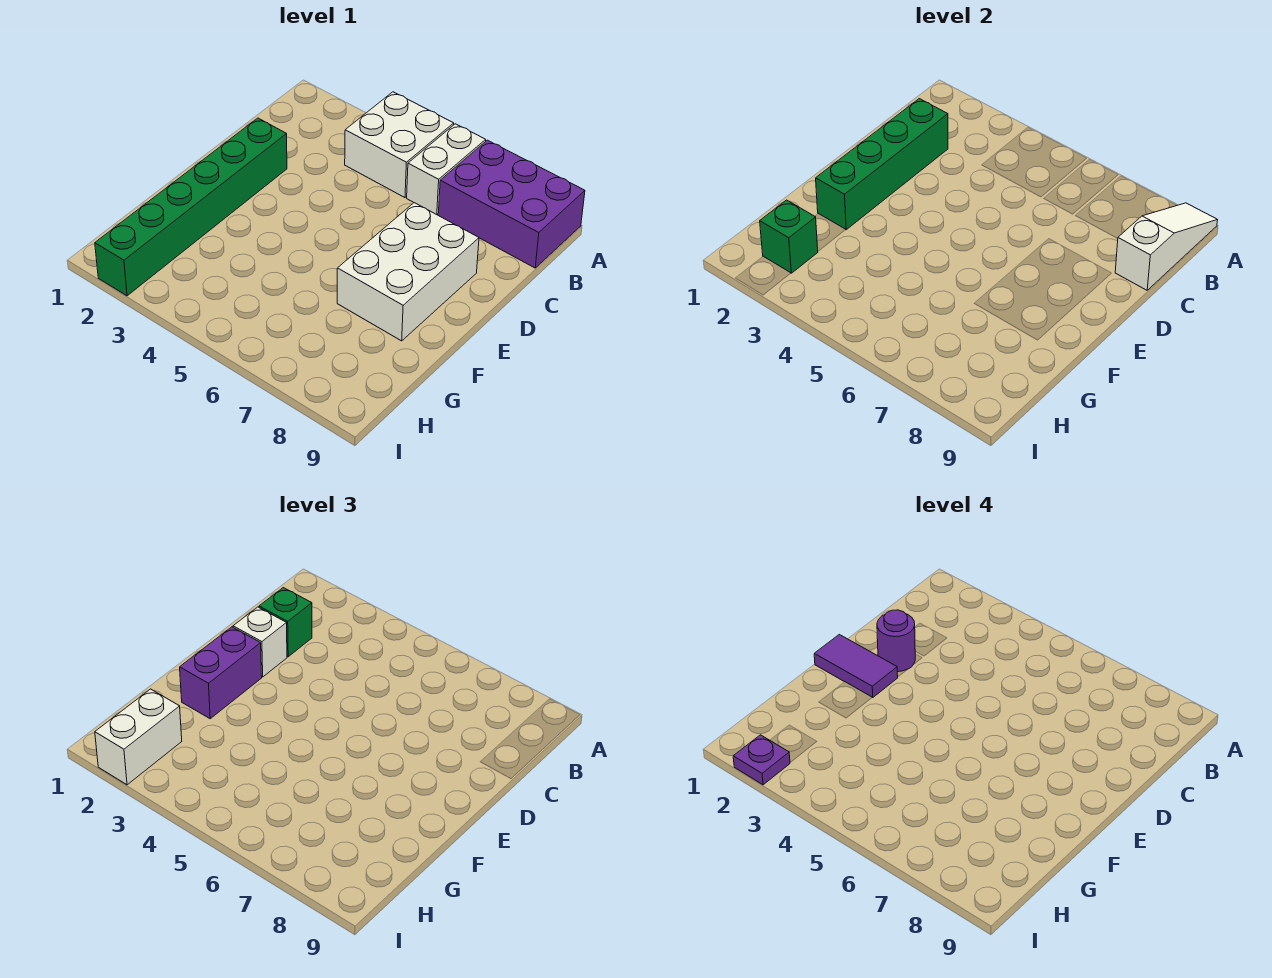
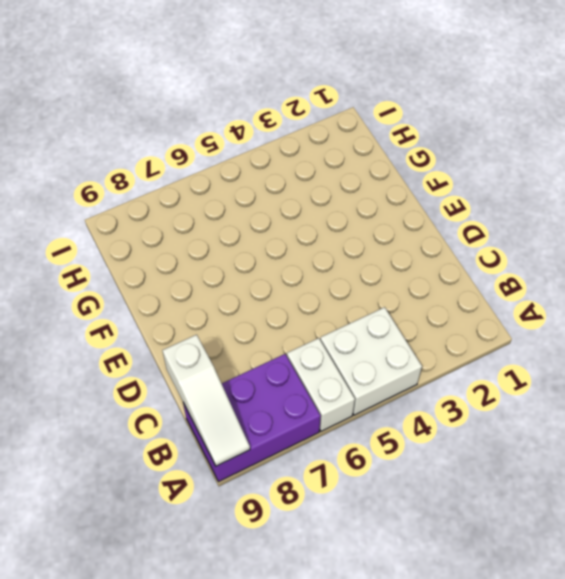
none -> green brick D2:I2 level 1
none -> white brick D7:F8 level 1
none -> green brick C2:F2 level 2

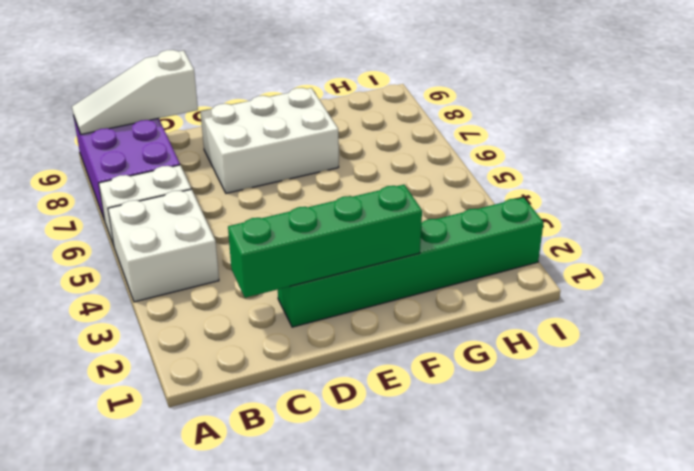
none -> green brick H2 level 2
none -> green brick C2 level 3
none -> white brick D2 level 3

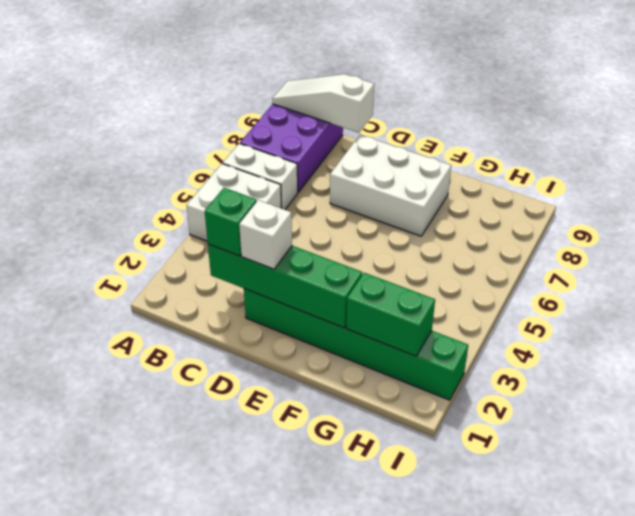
green brick G2:H2 level 2 -> green brick H2 level 2
none -> purple brick E2:F2 level 3
none -> white brick H2:I2 level 3
none -> purple round brick D2 level 4

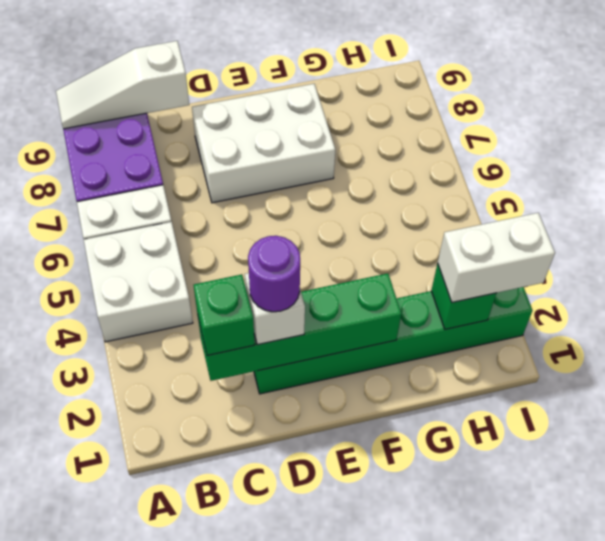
none -> purple brick E2:F2 level 3
none -> purple tile E1:E2 level 4
none -> purple plate I2 level 4

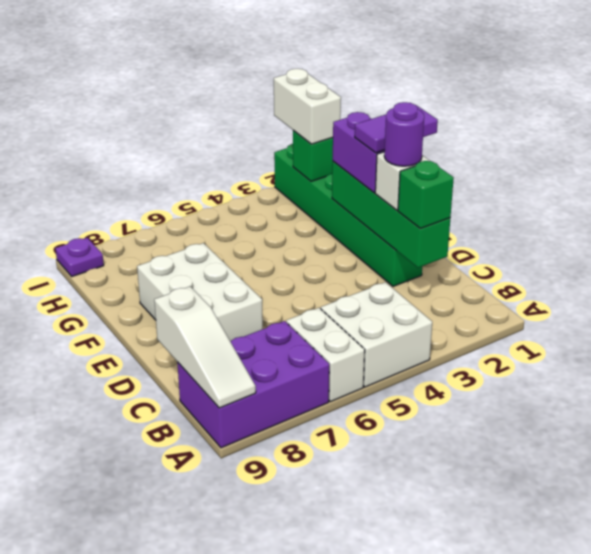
purple plate I9 level 1 -> purple plate I2 level 4

